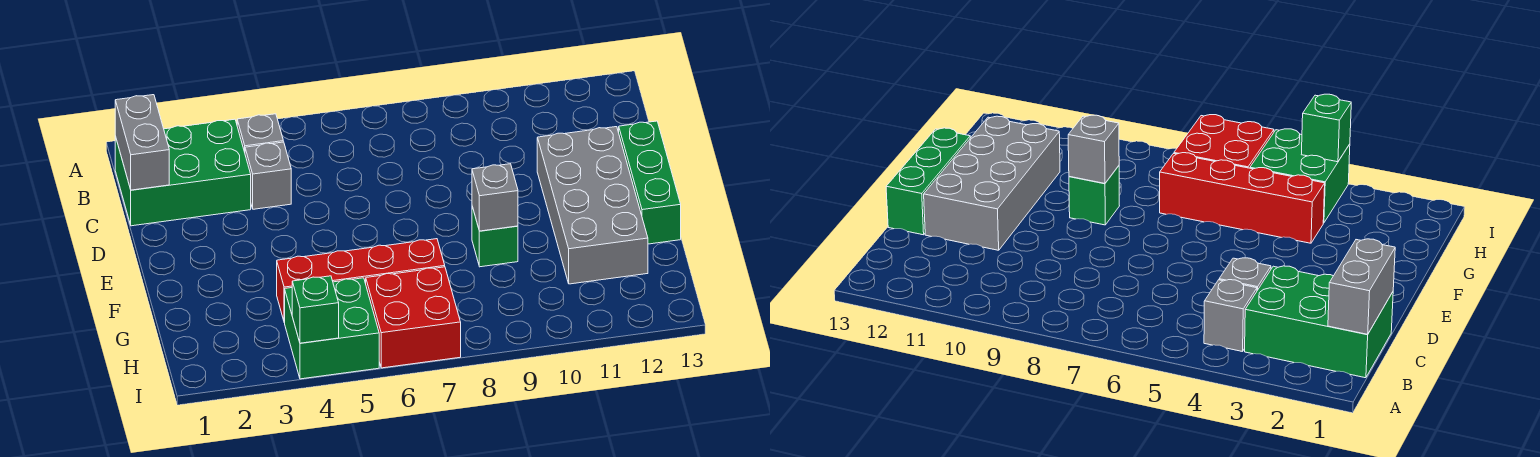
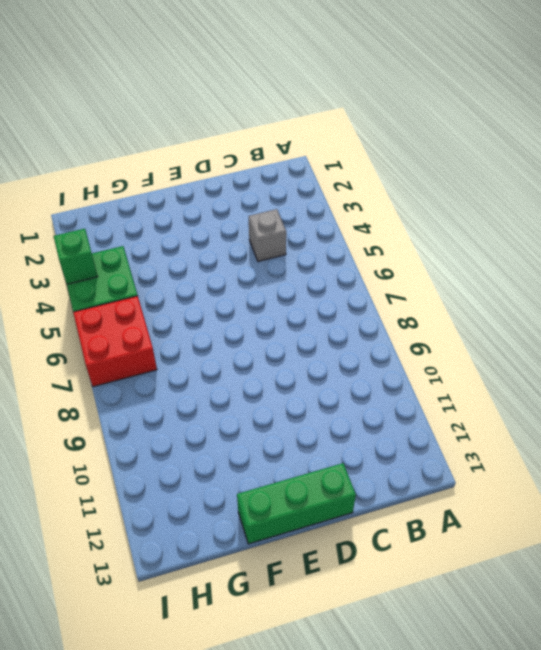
none -> green brick B1:C3 level 1
none -> grey brick B4 level 1
none -> grey brick D11:G12 level 1

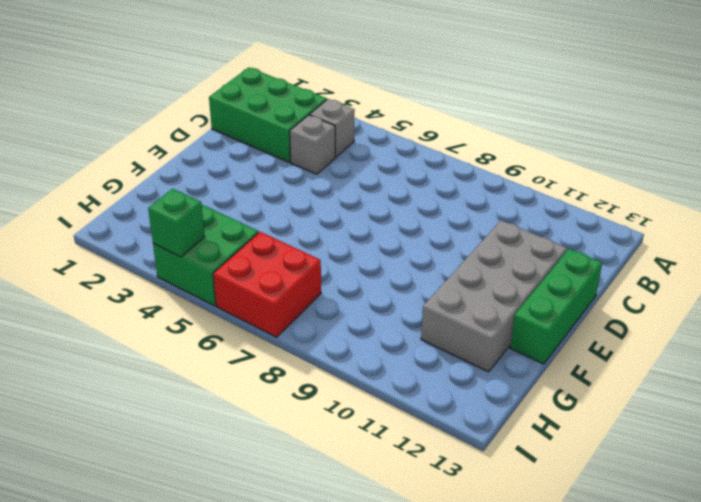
none -> green brick F9 level 1
none -> red brick G4:G7 level 1
none -> grey brick B1:C1 level 2

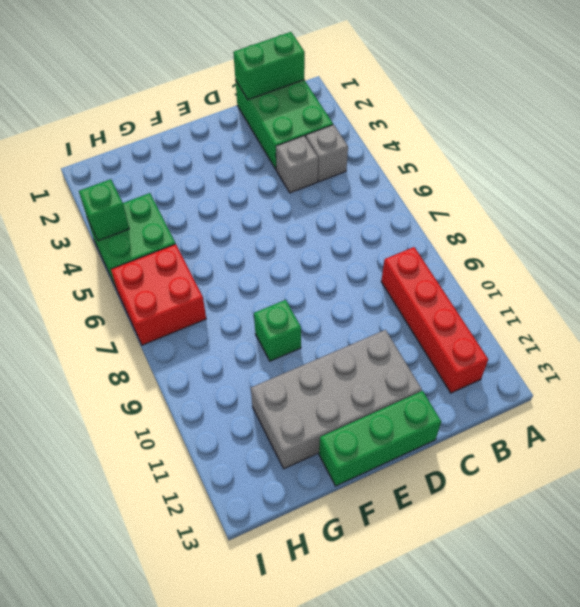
green brick B1:C1 level 2 -> grey brick B1:C1 level 2
red brick B9:B12 level 1 -> red brick G4:G7 level 1
none -> grey brick F9 level 2

